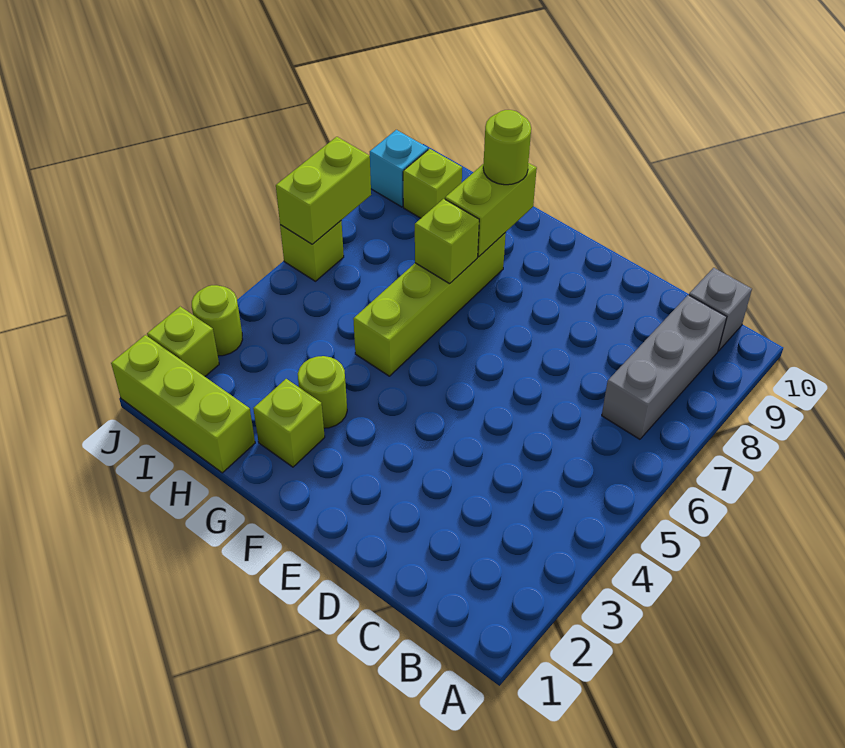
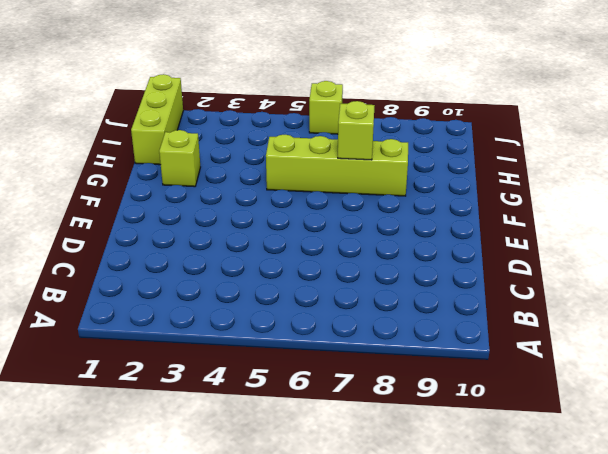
none -> grey brick B7:B9 level 1
none -> grey brick B10 level 1
none -> lime round brick G3 level 1

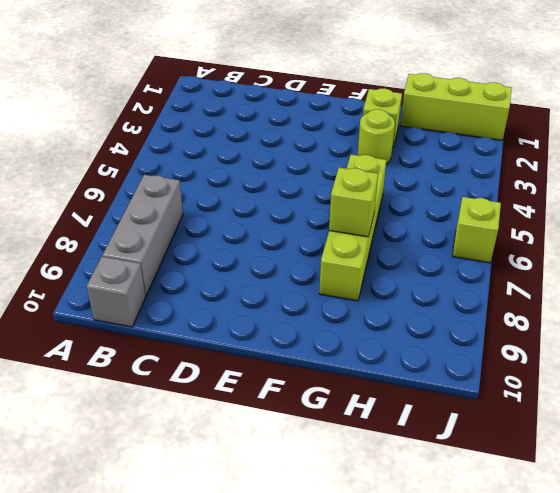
none -> lime brick I9 level 1
none -> lime brick J2 level 1
none -> lime round brick J3 level 1

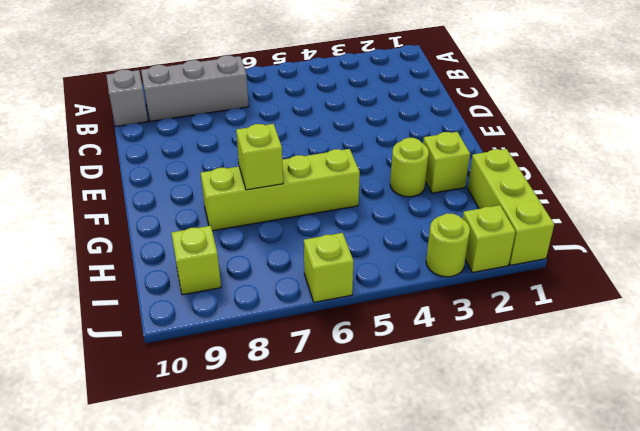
none -> cyan brick J9 level 1
none -> lime brick G8:G9 level 2
none -> lime brick J6:J7 level 2

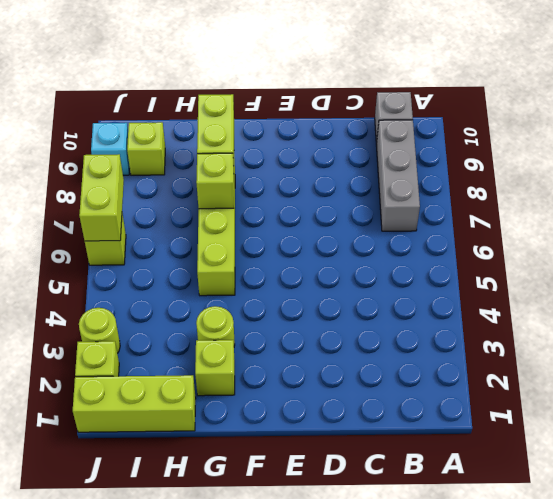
none -> lime round brick G9 level 3

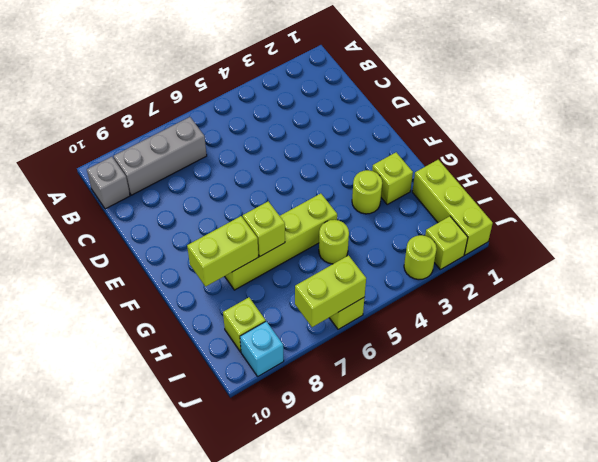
lime round brick H5 level 1 -> lime round brick G9 level 3

